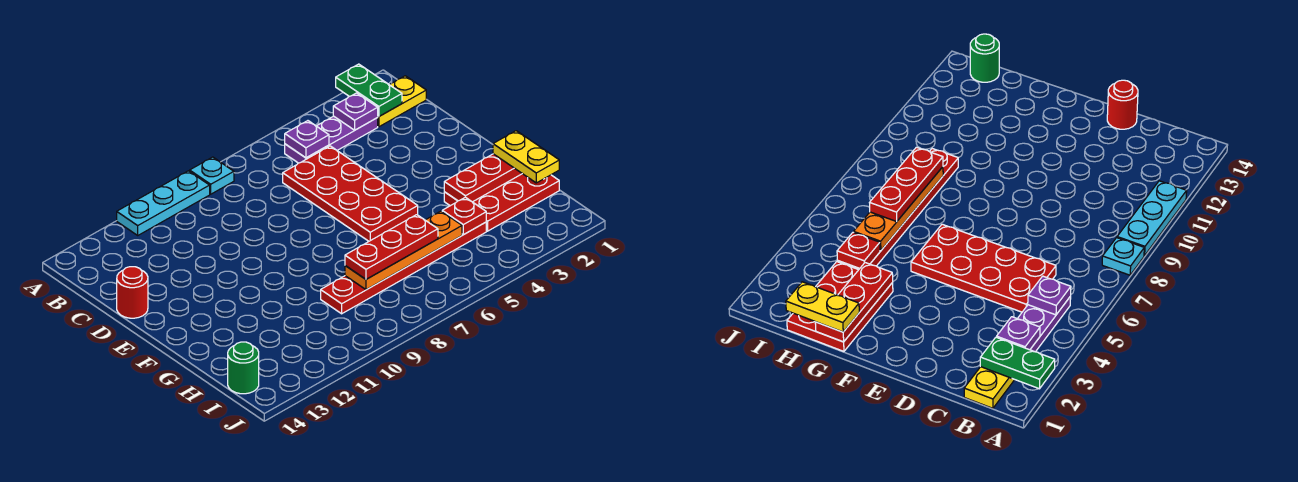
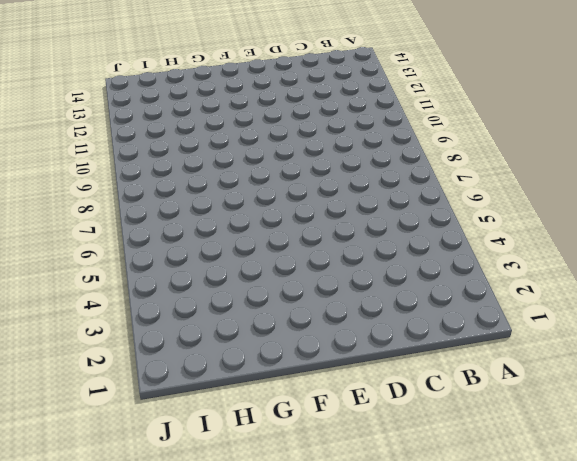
none -> cyan plate A8 level 1
none -> cyan plate A9:A11 level 1
none -> yellow plate B1:B2 level 1

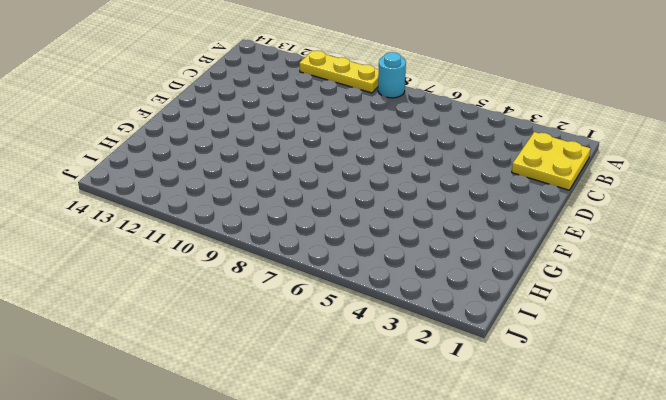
cyan round brick A8 level 1 -> cyan plate A8 level 1
yellow plate A9:A11 level 1 -> cyan plate A9:A11 level 1
yellow plate B1:C2 level 1 -> yellow plate B1:B2 level 1
none -> purple plate B3:B5 level 1
none -> red plate C5:F6 level 1
none -> red round brick D14 level 1

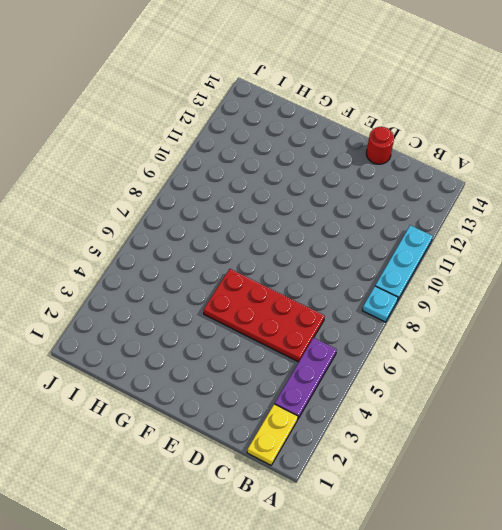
none -> red plate G1:H3 level 1
none -> red plate H4:H9 level 1
none -> green round brick I14 level 1

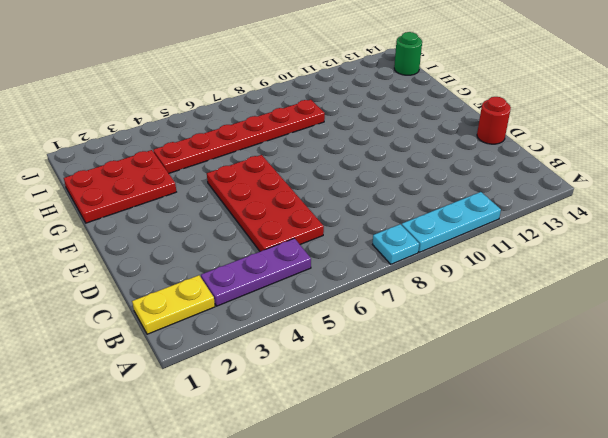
none -> green plate A2:B2 level 2
none -> purple plate B3 level 2
none -> purple plate B5 level 2

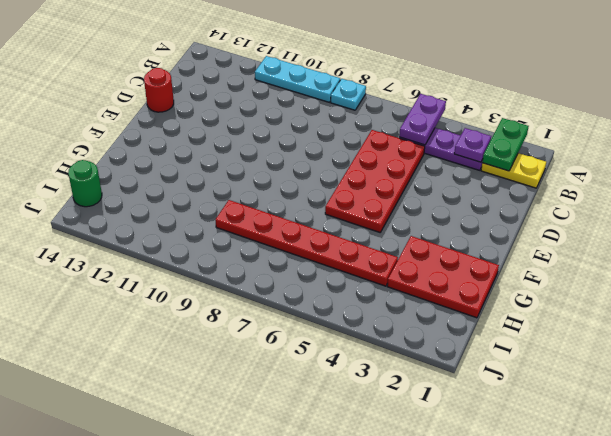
purple plate A5:B5 level 2 -> purple plate B5 level 2
none -> red plate G1:G3 level 2
none -> red plate H4 level 2
none -> orange plate H5:H8 level 2

